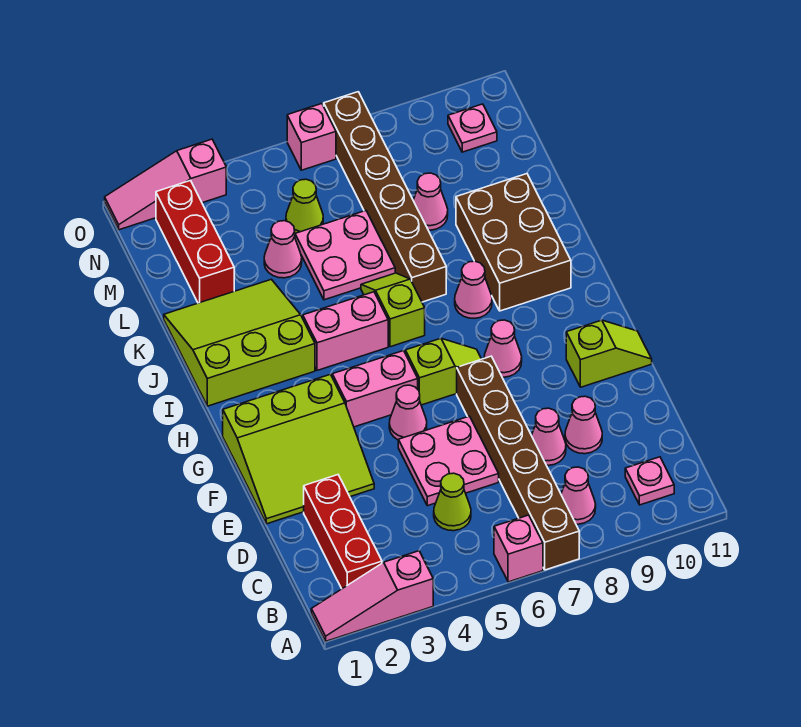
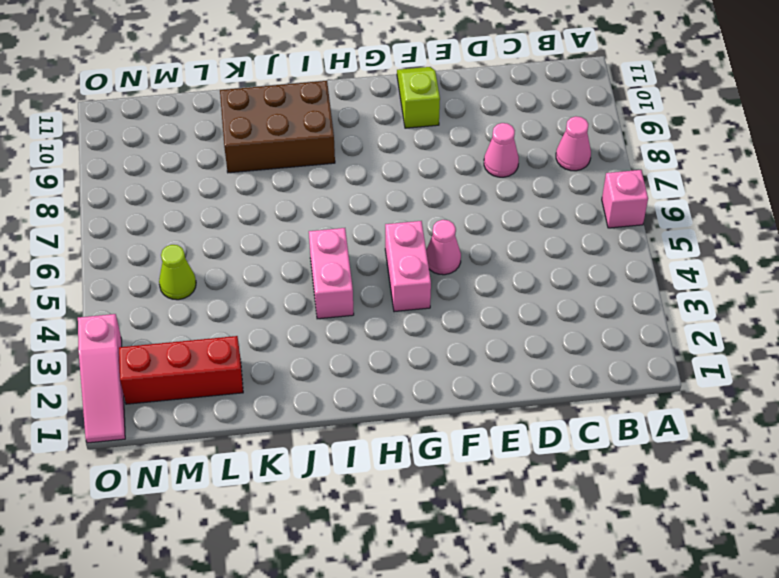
none -> pink slope A1:A3 level 1 top 3
none -> brown brick A7:F7 level 1
none -> red brick B2:D2 level 1
none -> pink plate B10 level 1

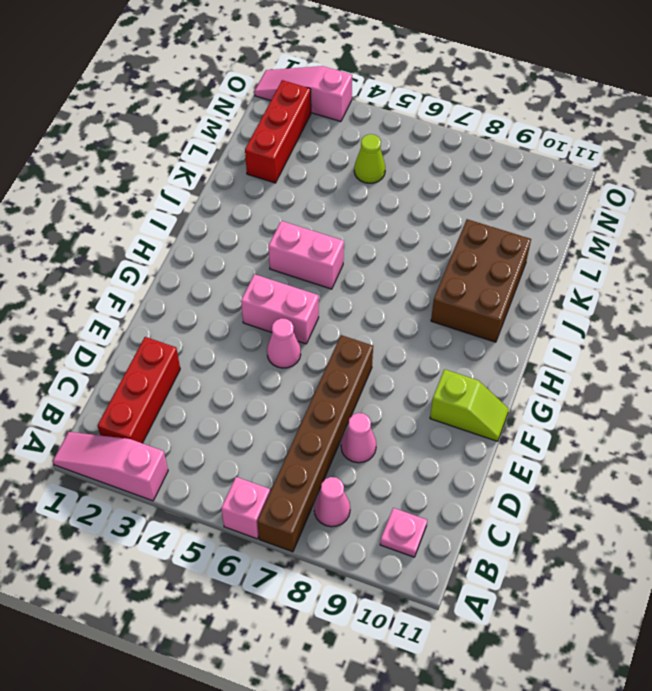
none -> lime cone C5 level 1
none -> pink plate D5:E6 level 1
none -> pink cone D9 level 1
none -> lime slope E1:G3 level 1 top G

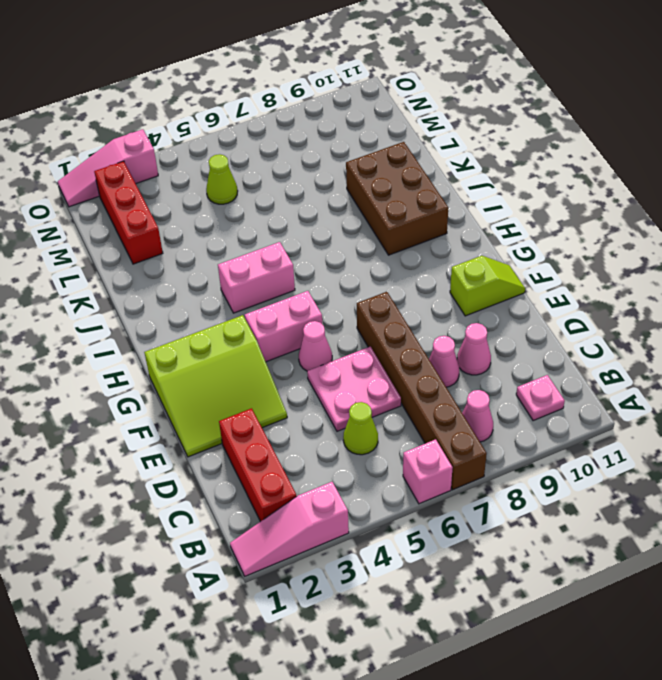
none -> lime slope G6:G7 level 1 top 6
none -> pink cone G8 level 1
none -> lime slope I1:K3 level 1 top I
none -> lime slope I6:J6 level 1 top I

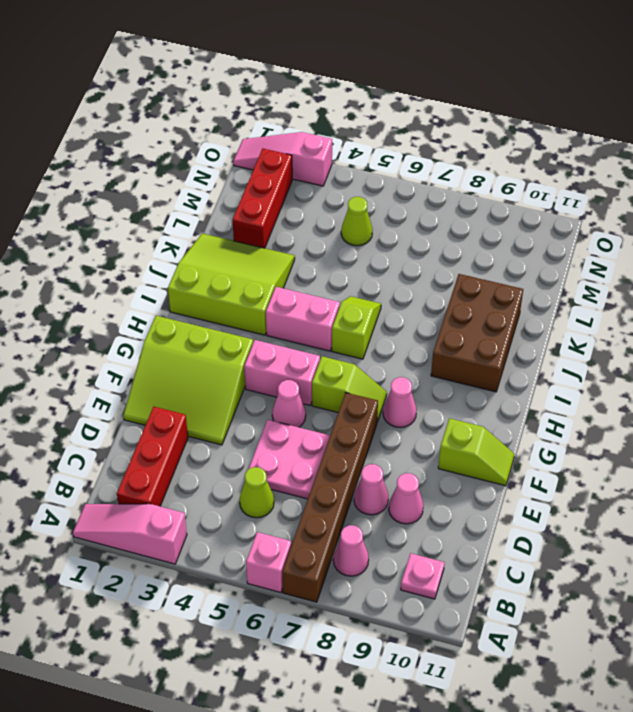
none -> pink cone I8 level 1
none -> brown brick J7:O7 level 1
none -> pink plate K5:L6 level 1
none -> pink cone L4 level 1

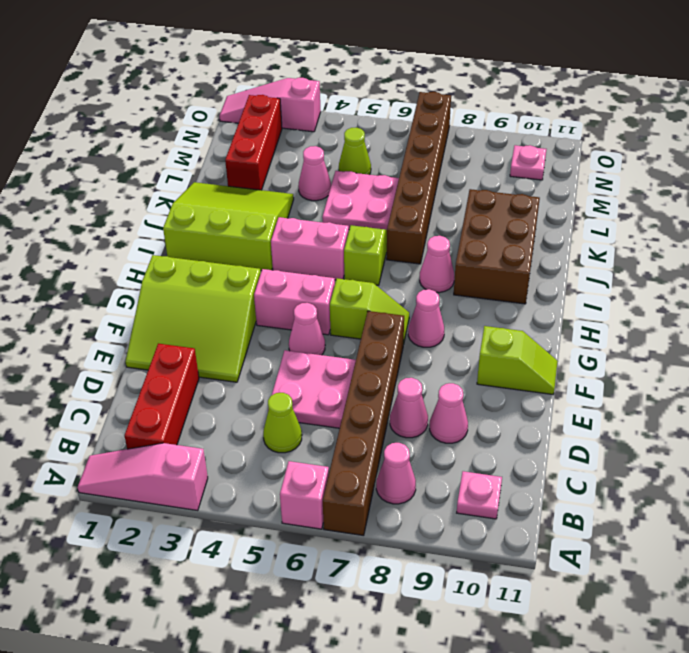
none -> pink cone L8 level 1
none -> pink brick O6 level 1

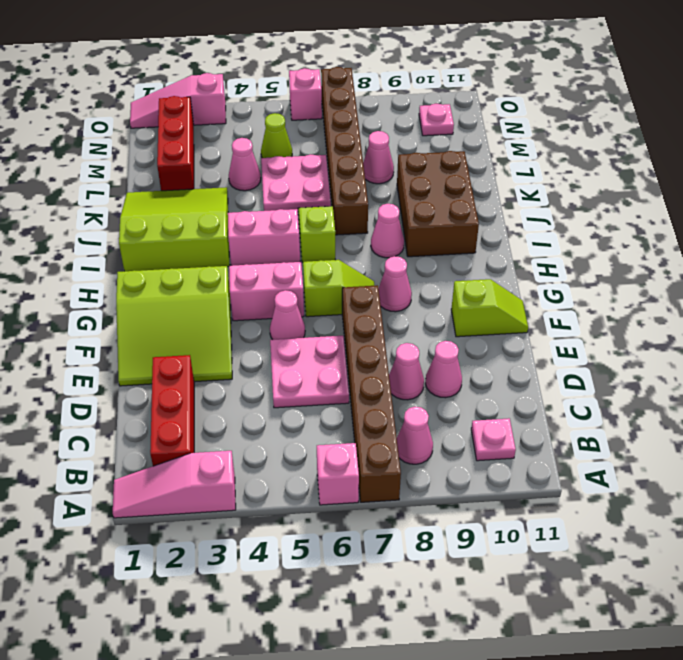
none -> lime cone C5 level 1

